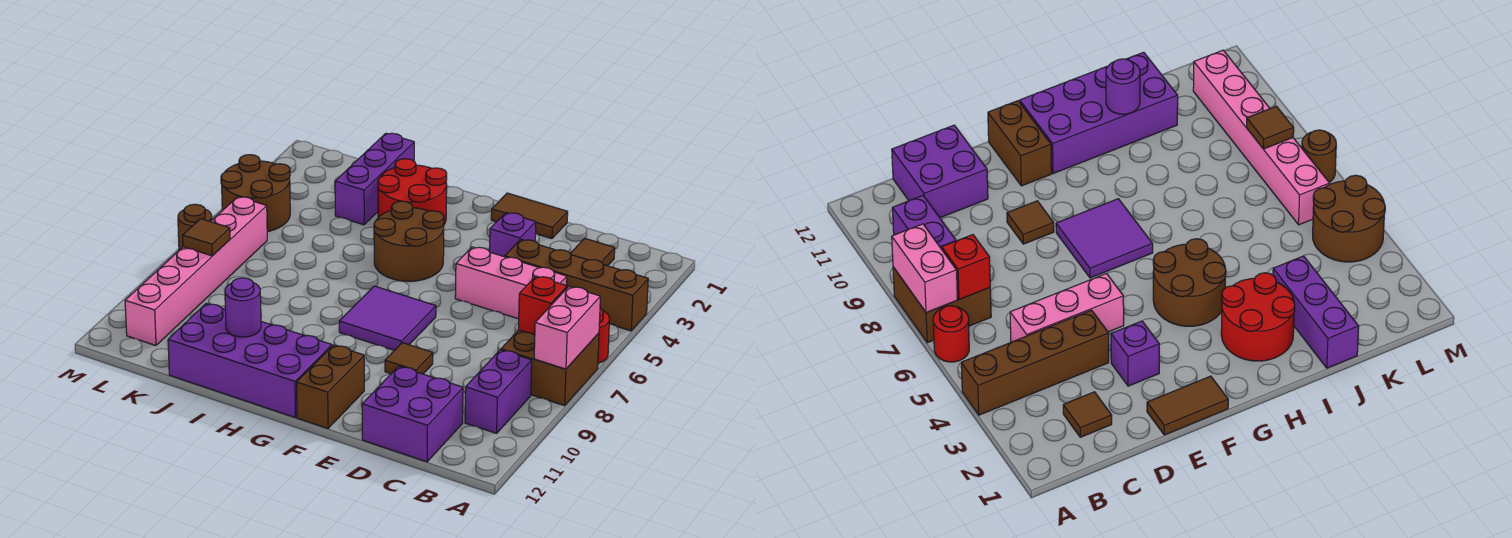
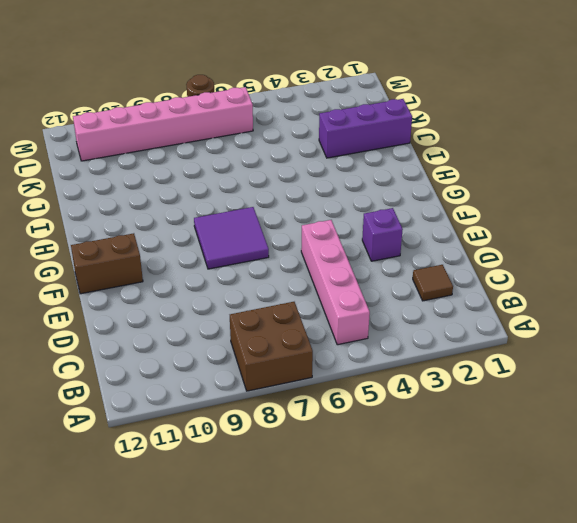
pink brick B5:E5 level 1 -> pink brick C5:E5 level 1
none -> brown brick A4:D4 level 1
none -> red round brick A6 level 1
none -> purple brick B9:B10 level 1

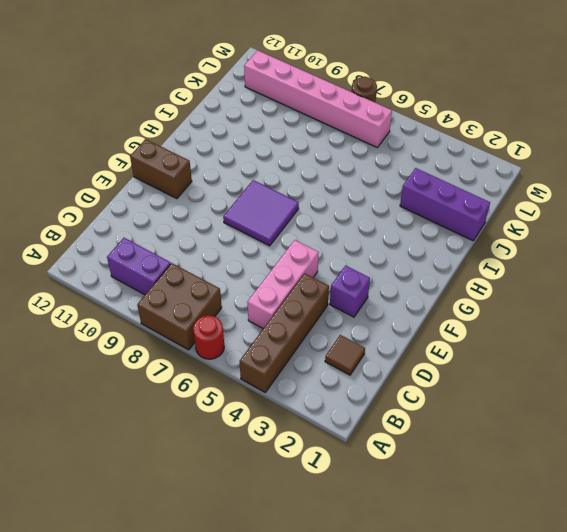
none -> purple brick C11:D12 level 1
none -> brown tile E1:F1 level 1
none -> brown tile E9 level 1

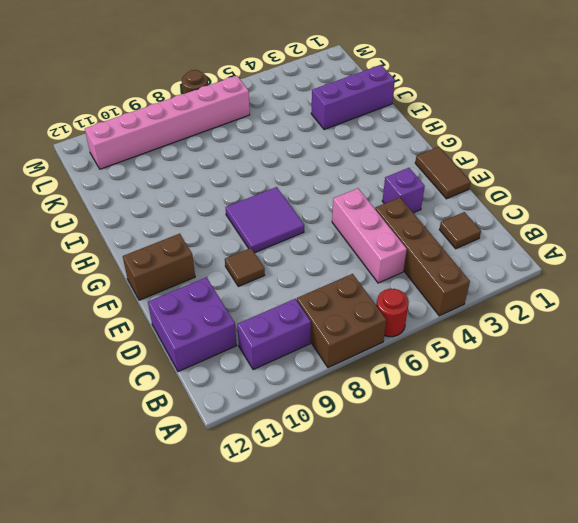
none -> brown round brick G4:H5 level 1
none -> purple brick G11:J12 level 1
none -> red round brick H2:I3 level 1

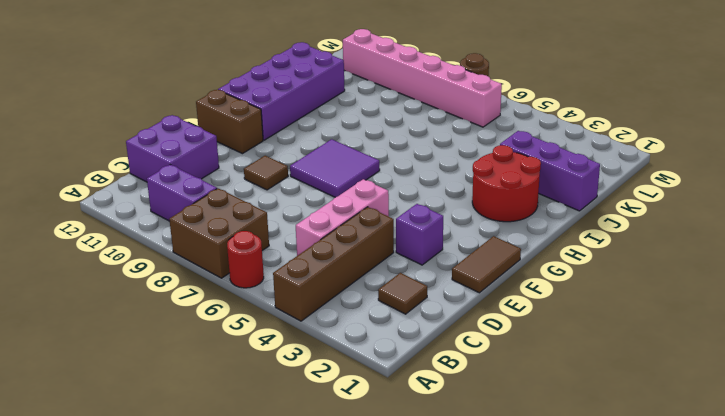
none -> brown round brick G4:H5 level 1
none -> brown round brick L4:M5 level 1
none -> pink brick A7:A8 level 2

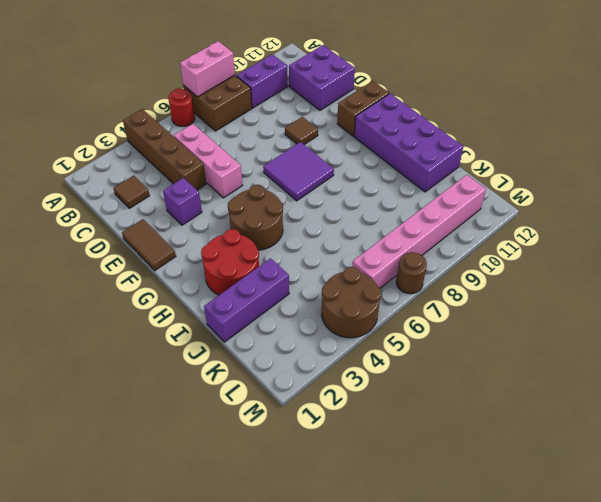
none -> red brick B7 level 2
none -> purple round brick I11 level 2
none -> brown tile L8 level 2

